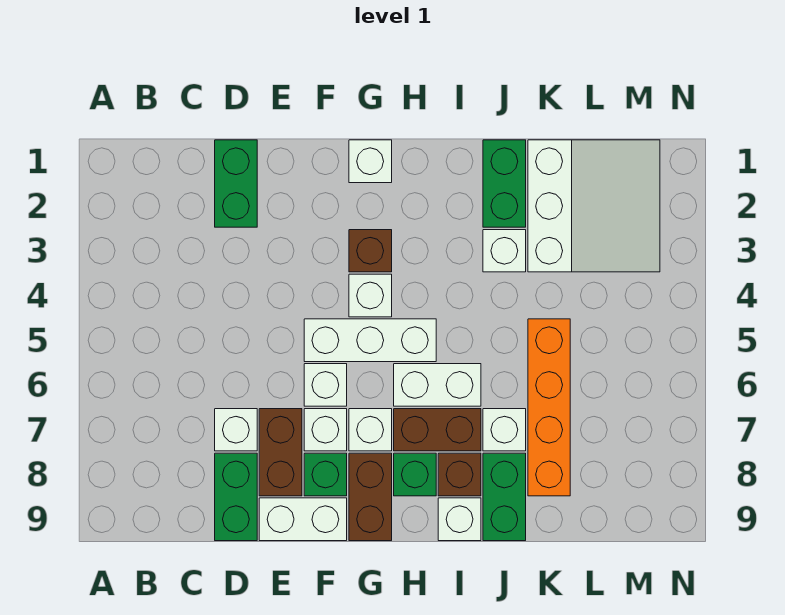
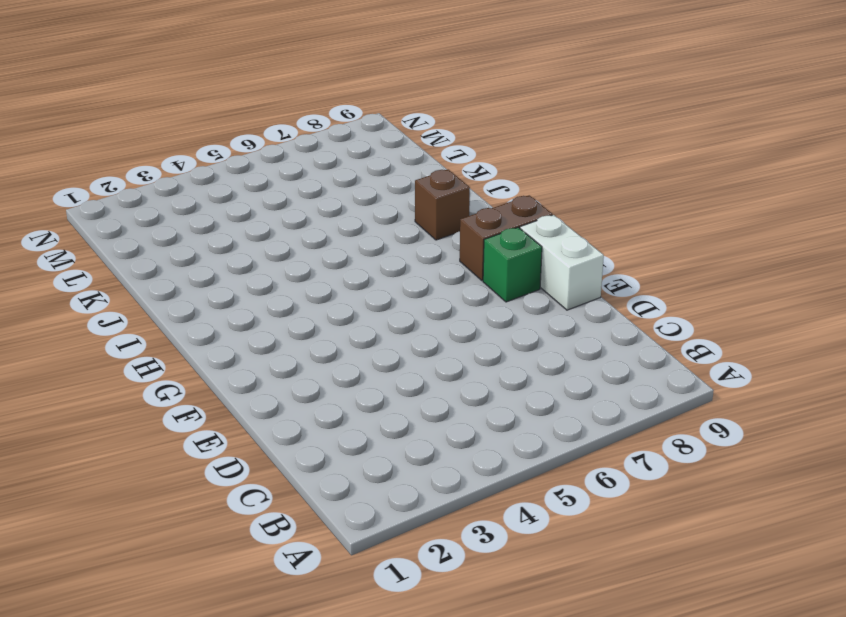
none -> green brick D1:D2 level 1
none -> white brick D7 level 1
none -> green brick D8:D9 level 1

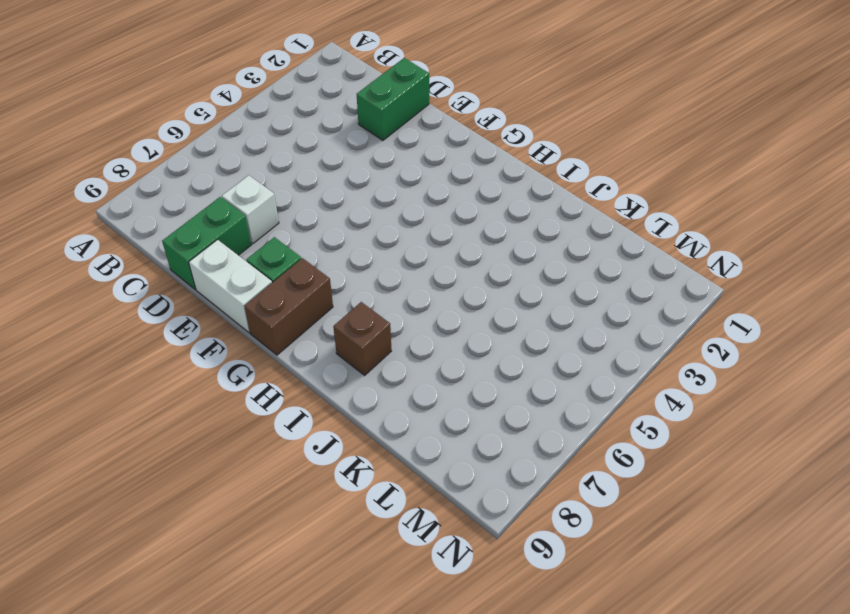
none -> brown brick E7:E8 level 1
none -> white brick F5:H5 level 1
none -> white brick F6 level 1

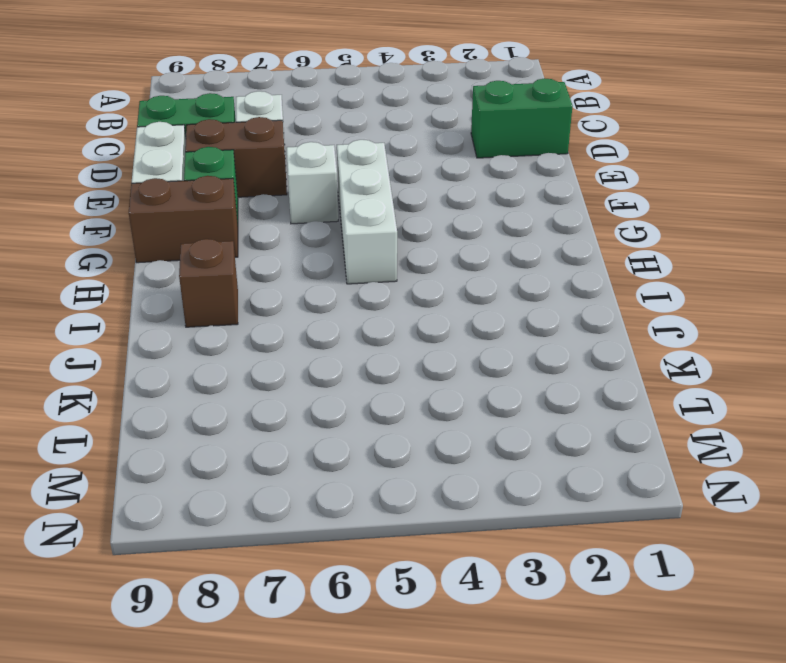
none -> white brick F7 level 1
none -> white brick G1 level 1
none -> brown brick G3 level 1

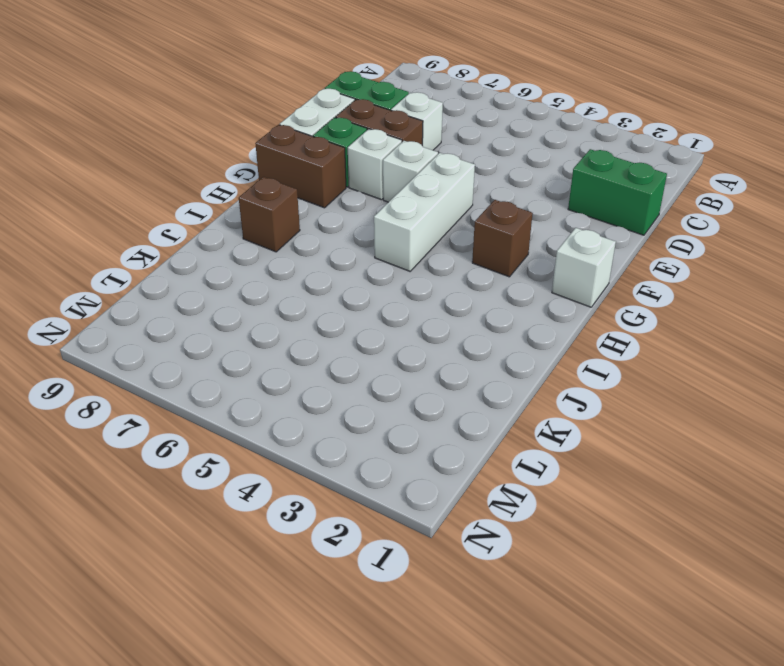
none -> white brick G4 level 1
none -> white brick G7 level 1
none -> white brick H6:I6 level 1

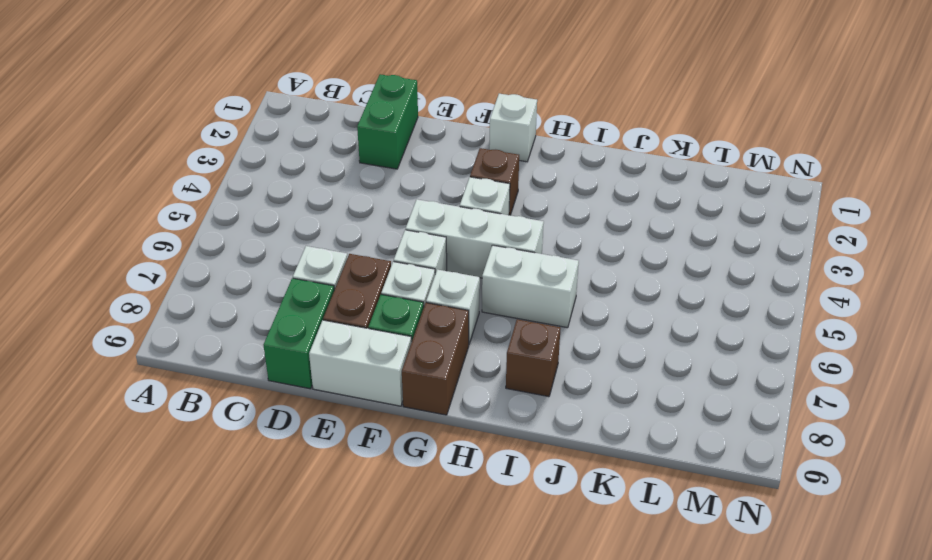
none -> brown brick H7:I7 level 1
none -> green brick H8 level 1
none -> white brick I9 level 1

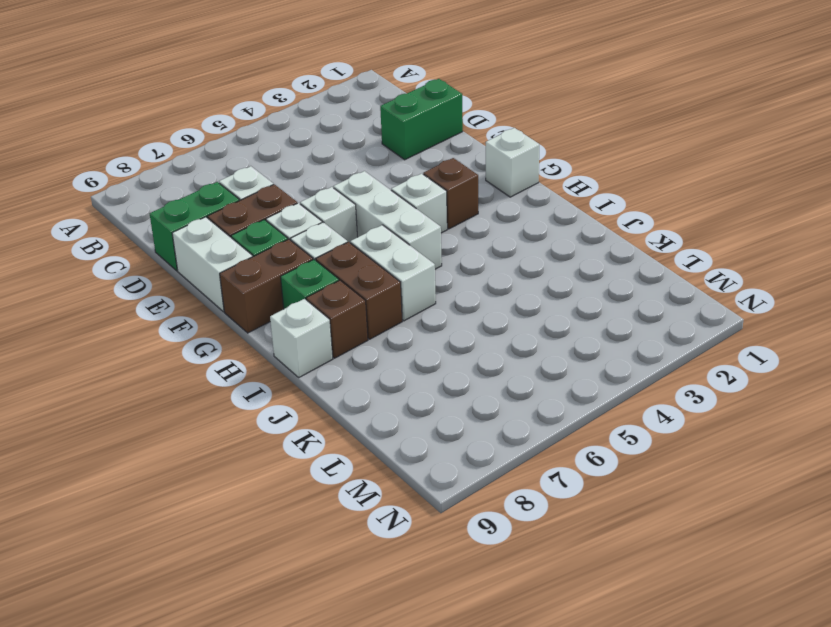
none -> green brick J1:J2 level 1
none -> white brick J3 level 1
none -> white brick J7 level 1

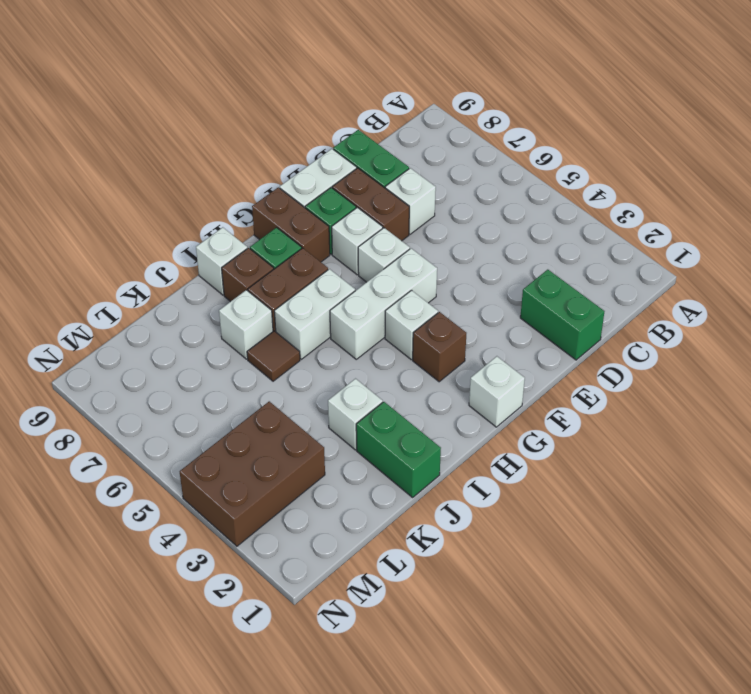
brown tile J6 level 1 -> none
brown brick L3:N4 level 1 -> white slope K1:M3 level 1 top K
none -> white brick G7 level 1
none -> green brick J8:J9 level 1
none -> orange brick K5:K8 level 1

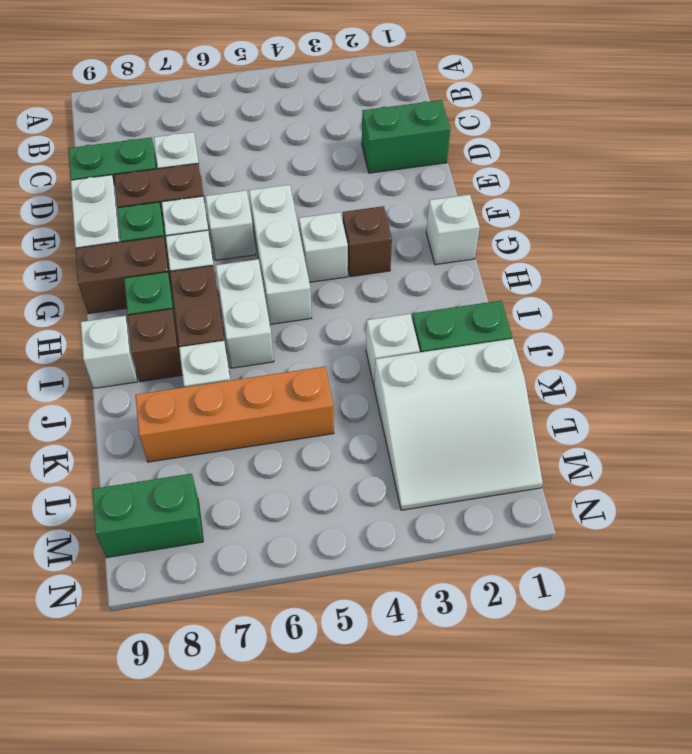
green brick M8:M9 level 1 -> green brick J8:J9 level 1

